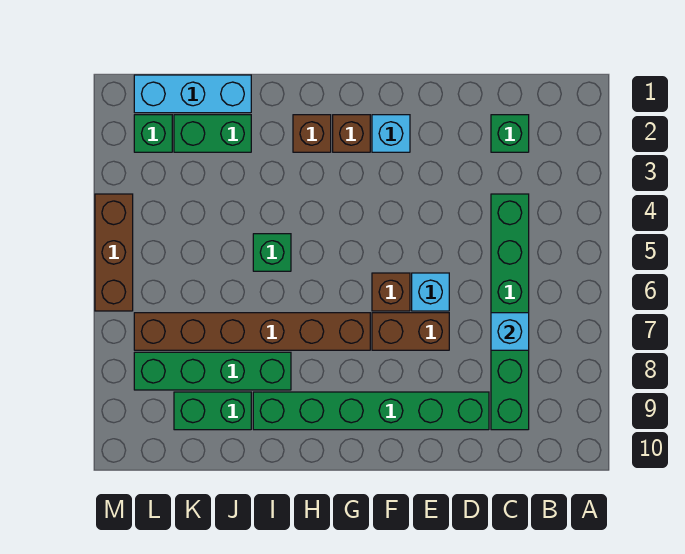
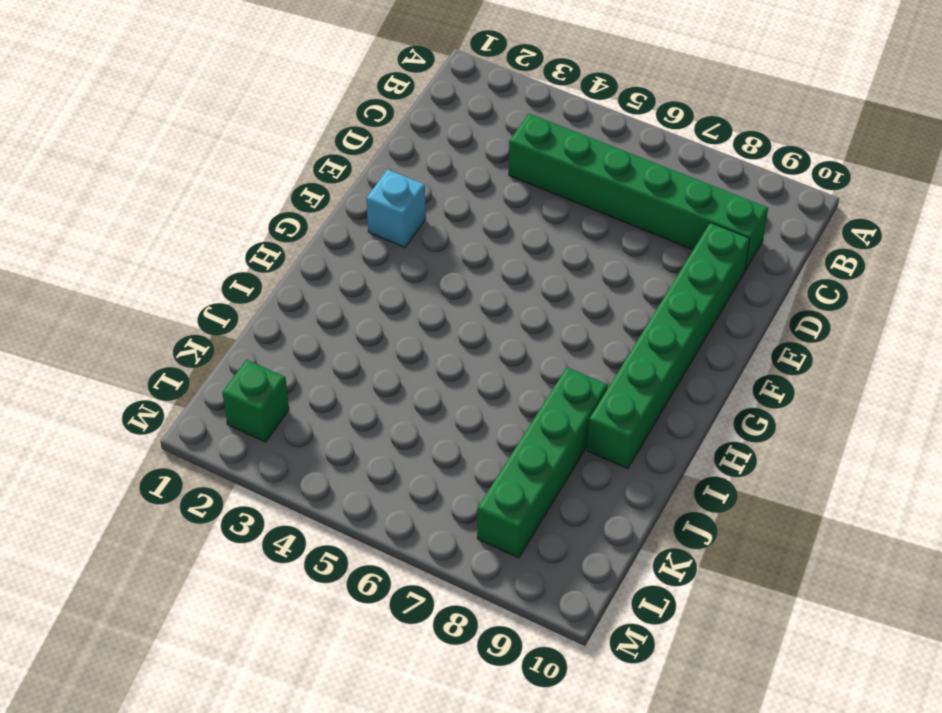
none -> green brick C2 level 1
none -> cyan brick E6 level 1
none -> brown brick E7:F7 level 1

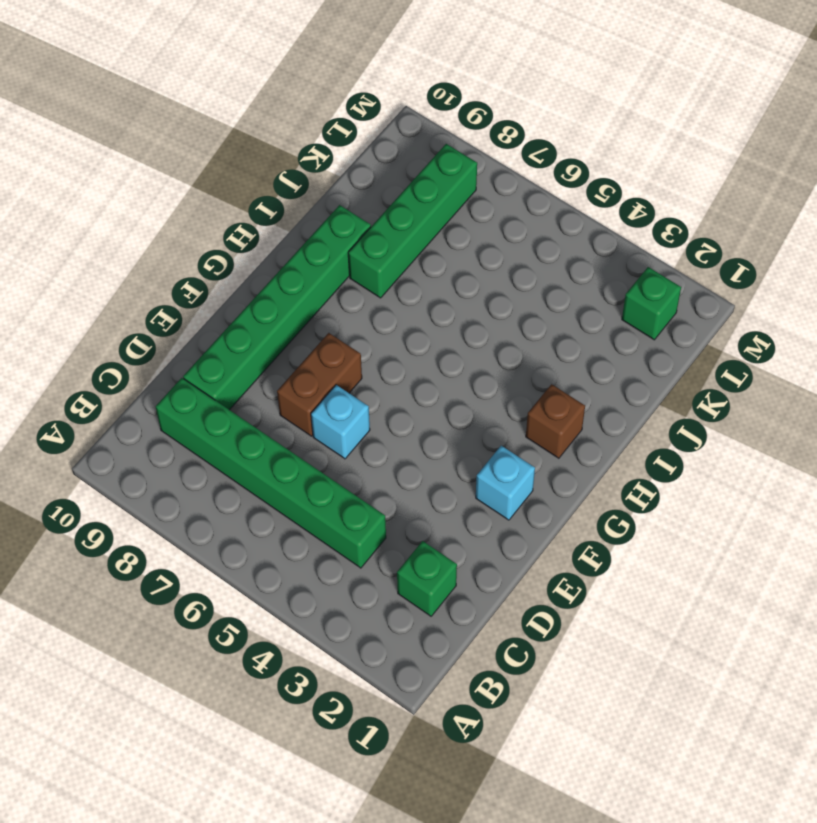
none -> brown brick F6 level 1
none -> brown brick G2 level 1
none -> brown brick G7:L7 level 1

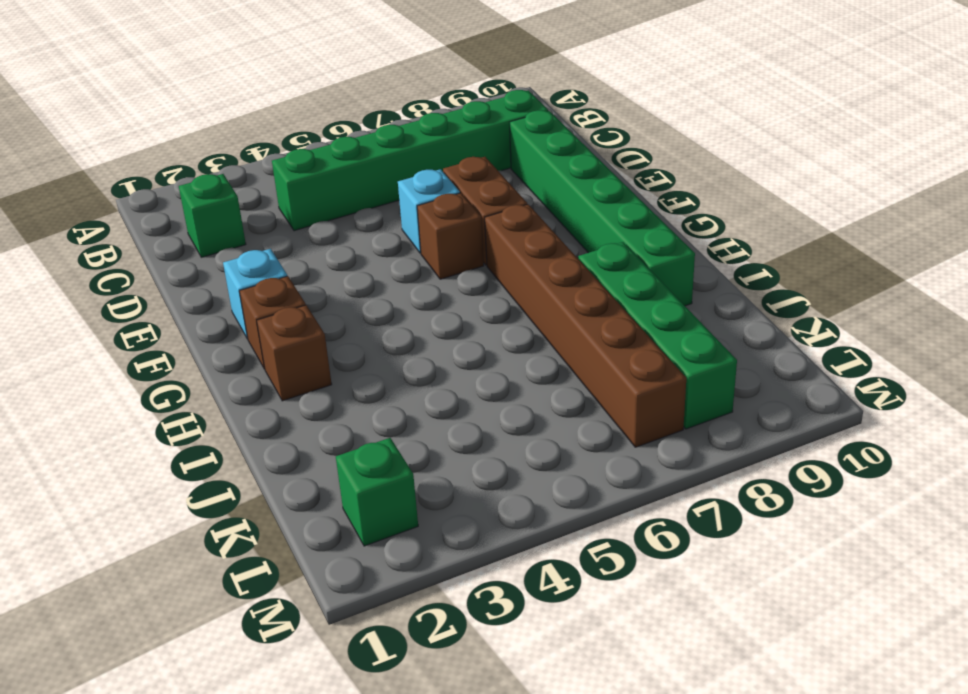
none -> green brick I5 level 1
none -> cyan brick J1:L1 level 1
none -> green brick J2:K2 level 1

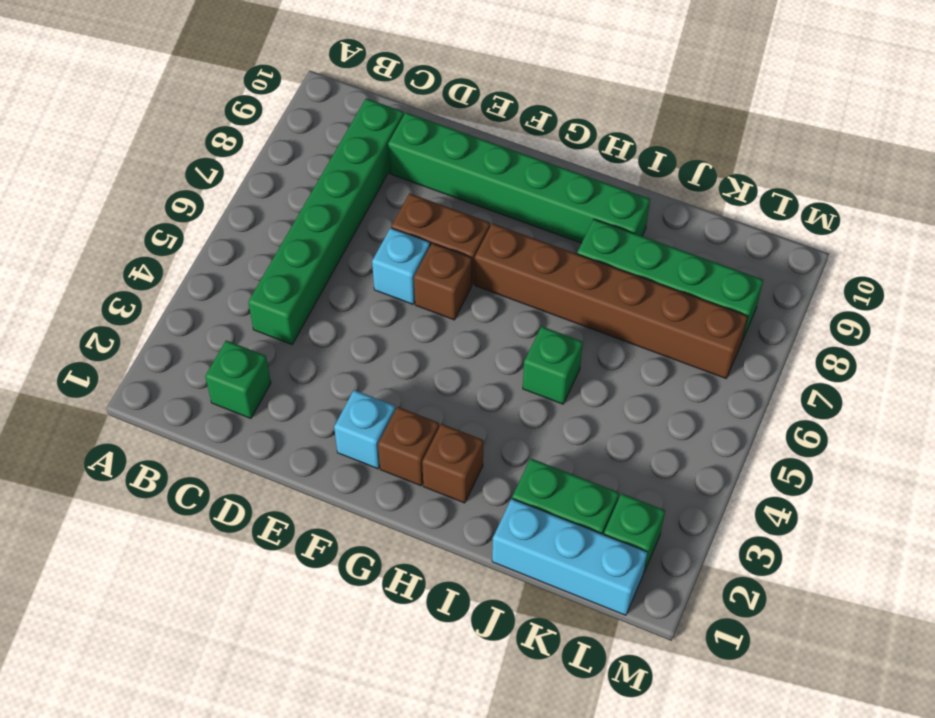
none -> green brick J9:K9 level 1
none -> brown brick M4:M6 level 1
none -> cyan brick C7 level 2

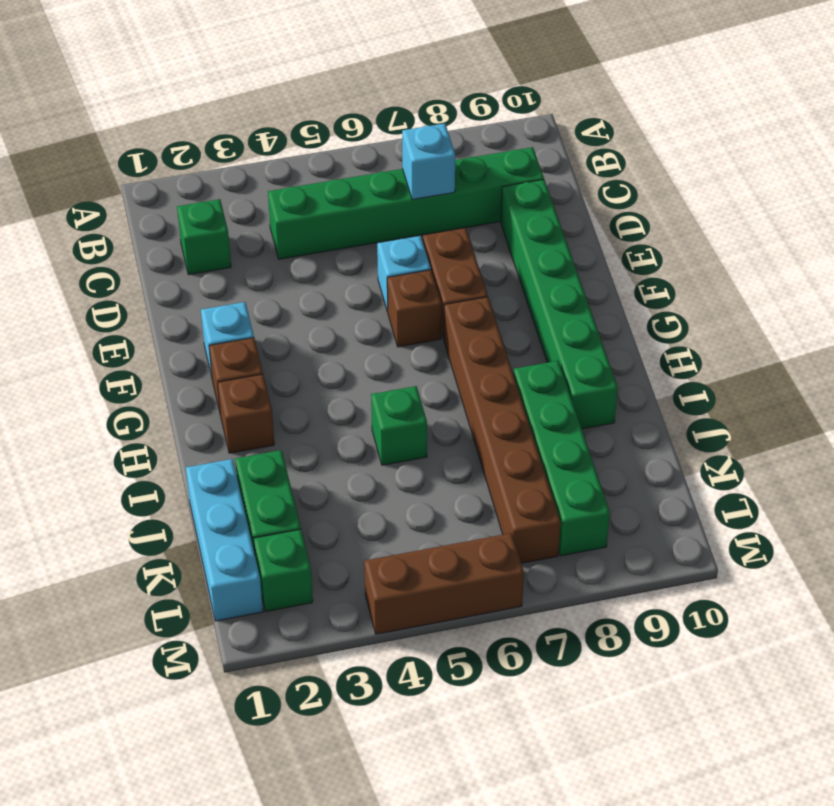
none -> green brick J9:K9 level 1

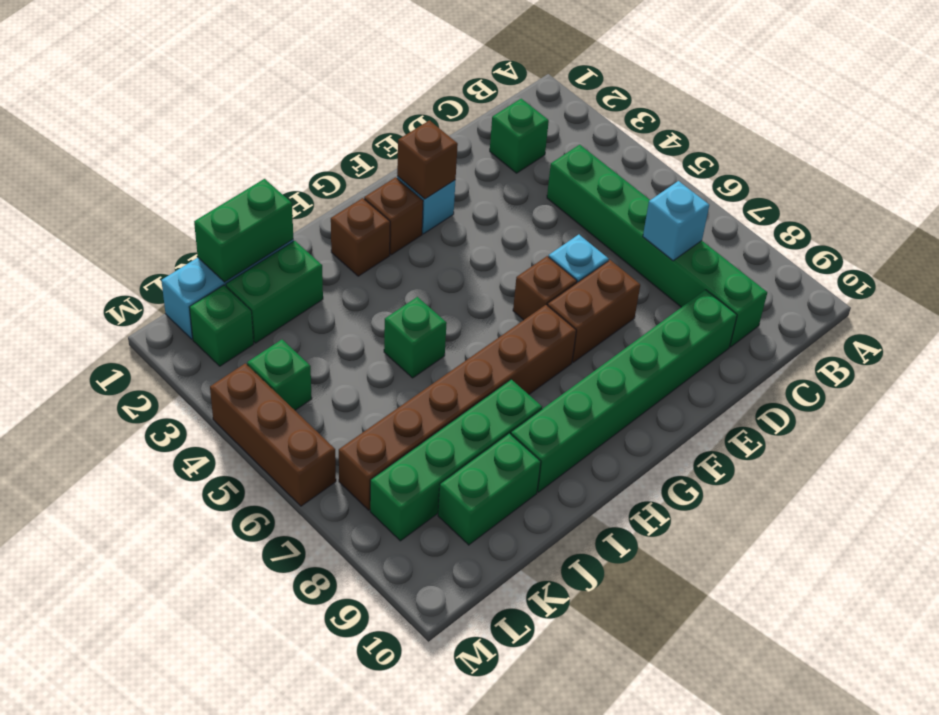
brown brick F2 level 2 -> none
green brick J1:K1 level 2 -> none
green brick L4 level 1 -> none

